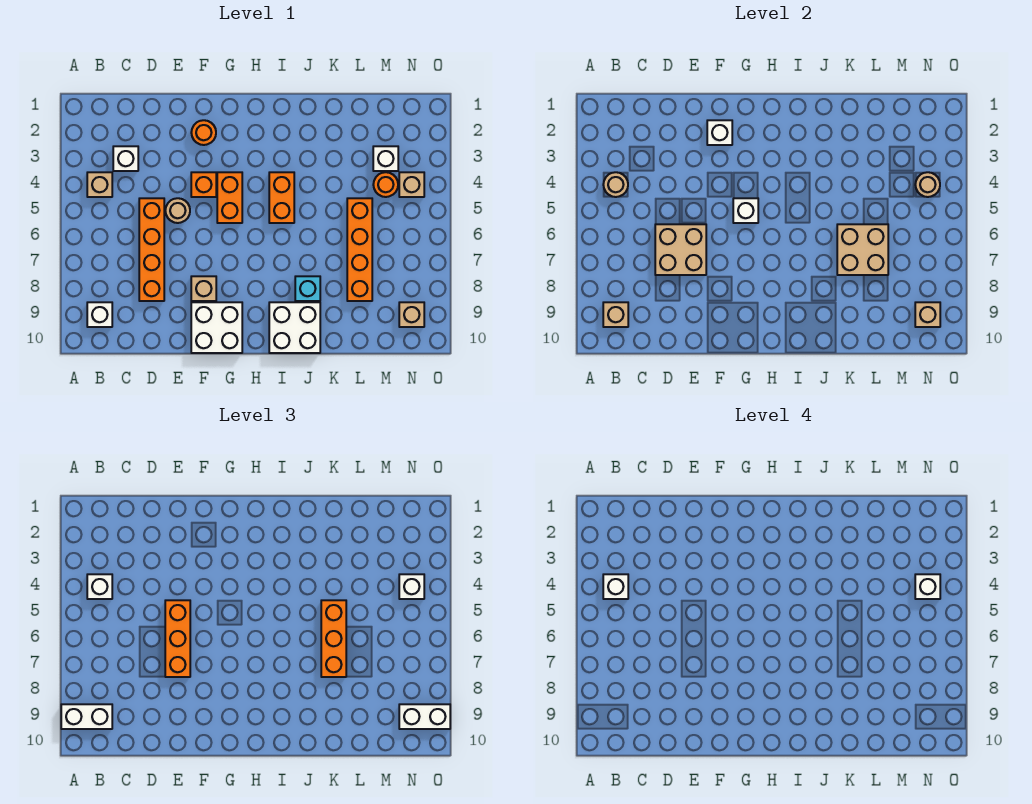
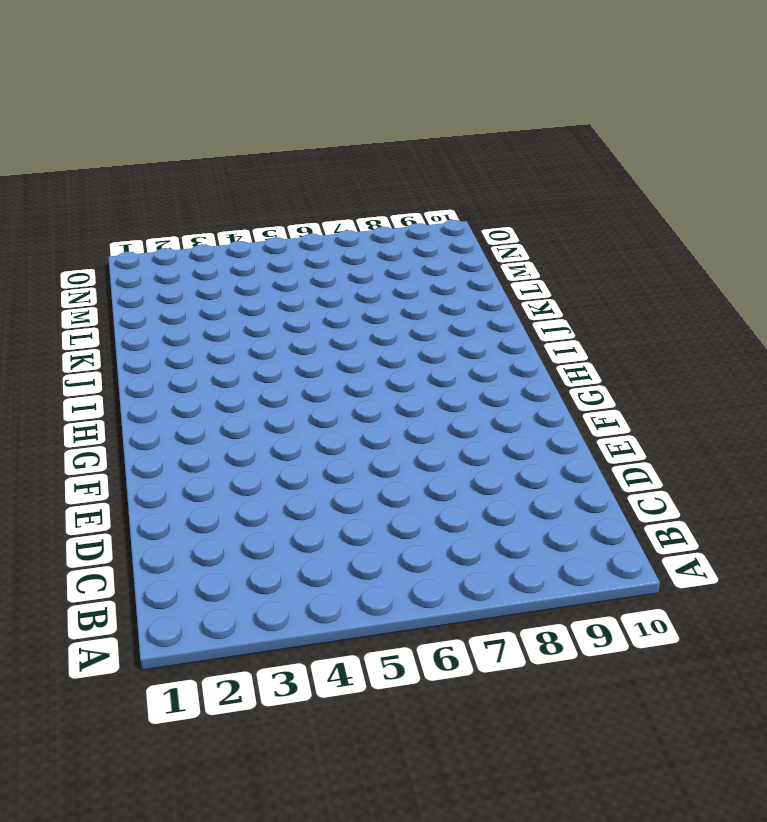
none -> tan brick B4 level 1
none -> white brick B9 level 1
none -> white brick C3 level 1
none -> orange brick D5:D8 level 1

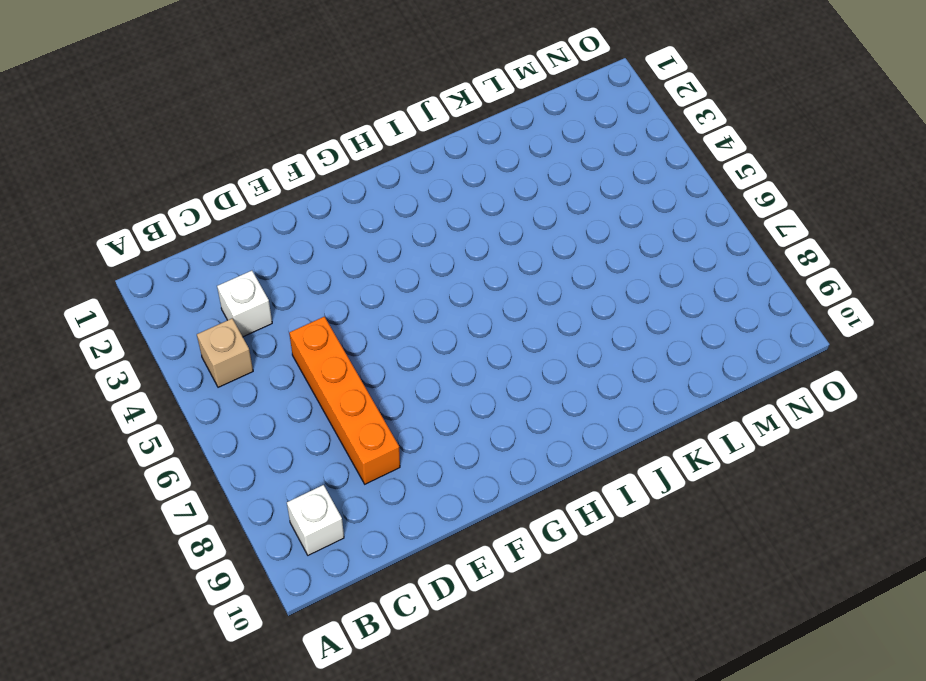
none -> tan round brick E5 level 1
none -> orange round brick F2 level 1
none -> orange brick F4 level 1
none -> tan brick F8 level 1

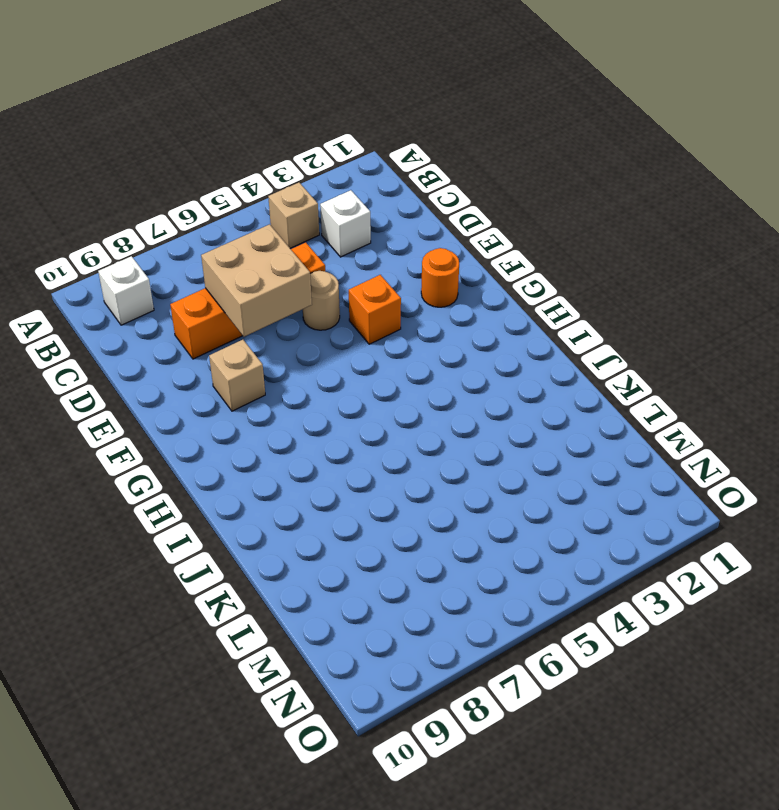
none -> white brick F9:G10 level 1
none -> orange brick G4:G5 level 1
none -> orange brick I4:I5 level 1
none -> white brick I9:J10 level 1

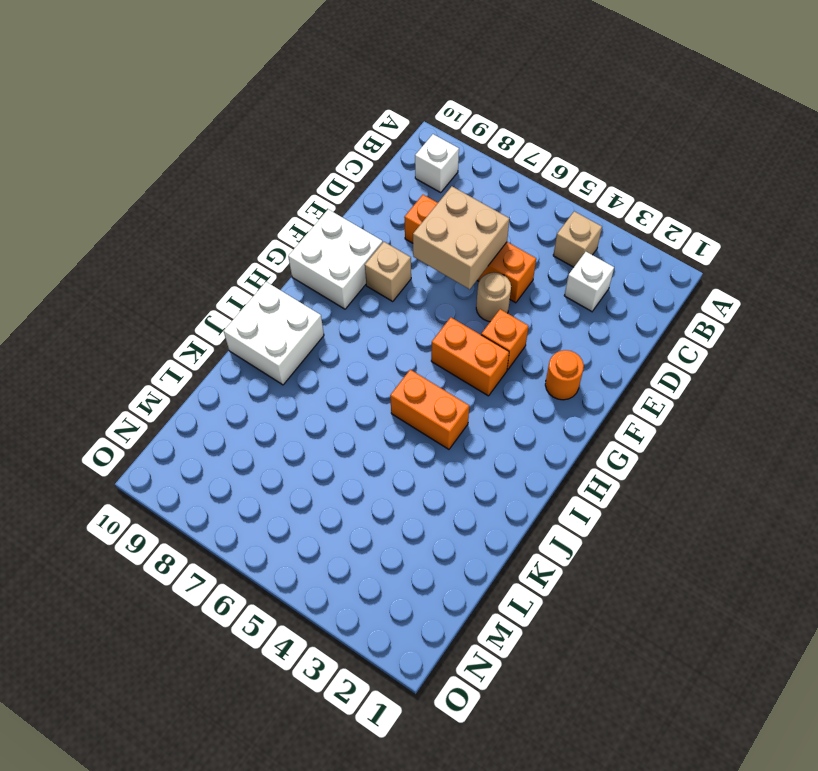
none -> cyan brick J8 level 1
none -> orange brick L5:L8 level 1
none -> white brick M3 level 1
none -> orange round brick M4 level 1

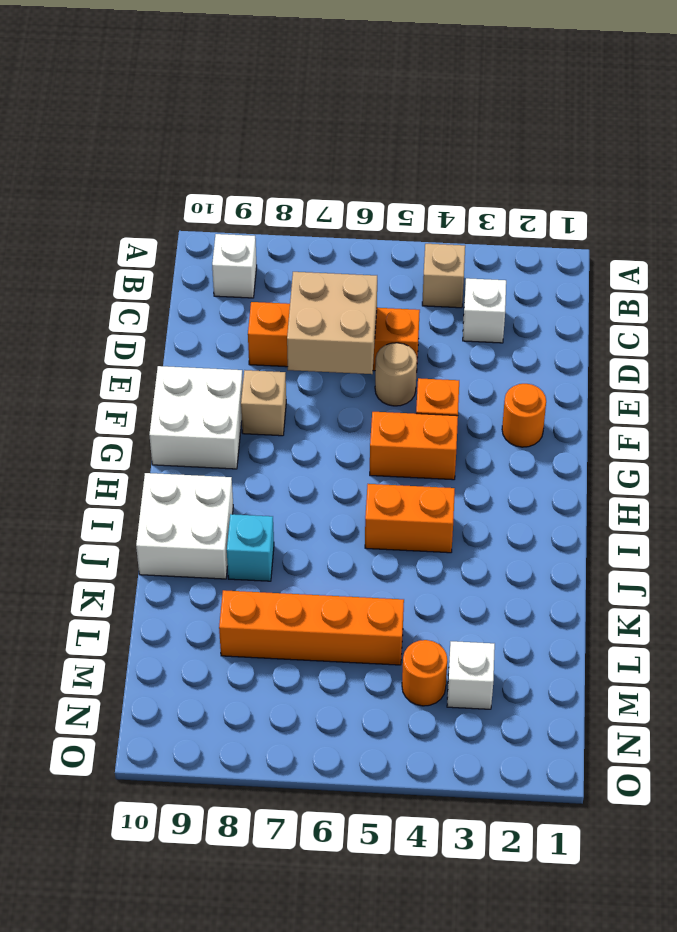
none -> tan brick N4 level 1
none -> tan brick N9 level 1
none -> tan round brick B4 level 2
none -> tan brick B9 level 2

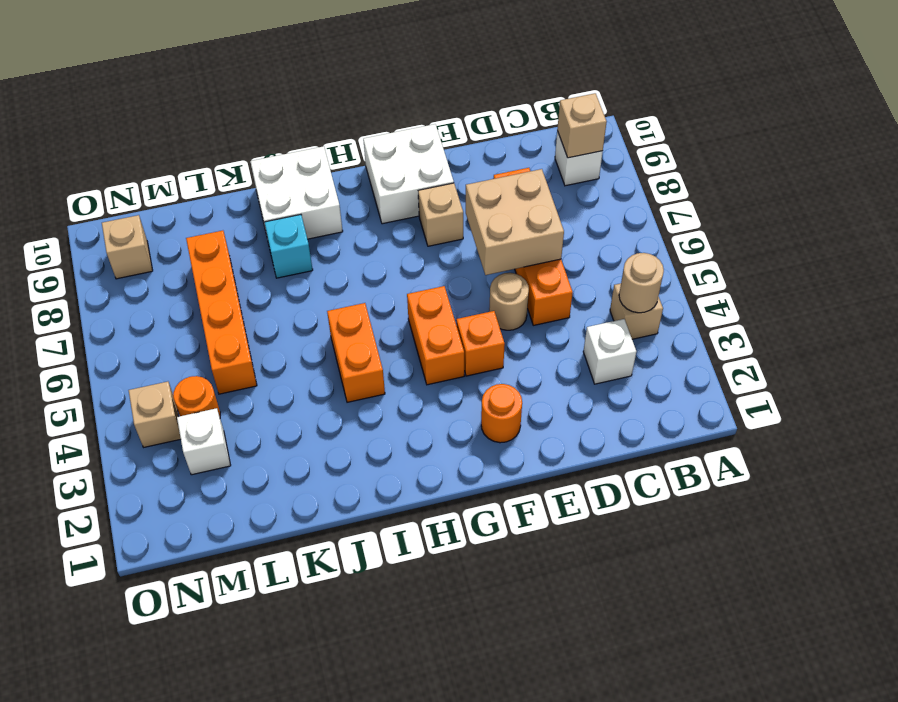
none -> white brick F2 level 2
none -> white brick G5 level 2
none -> tan brick K6:L7 level 2
none -> tan round brick N4 level 2

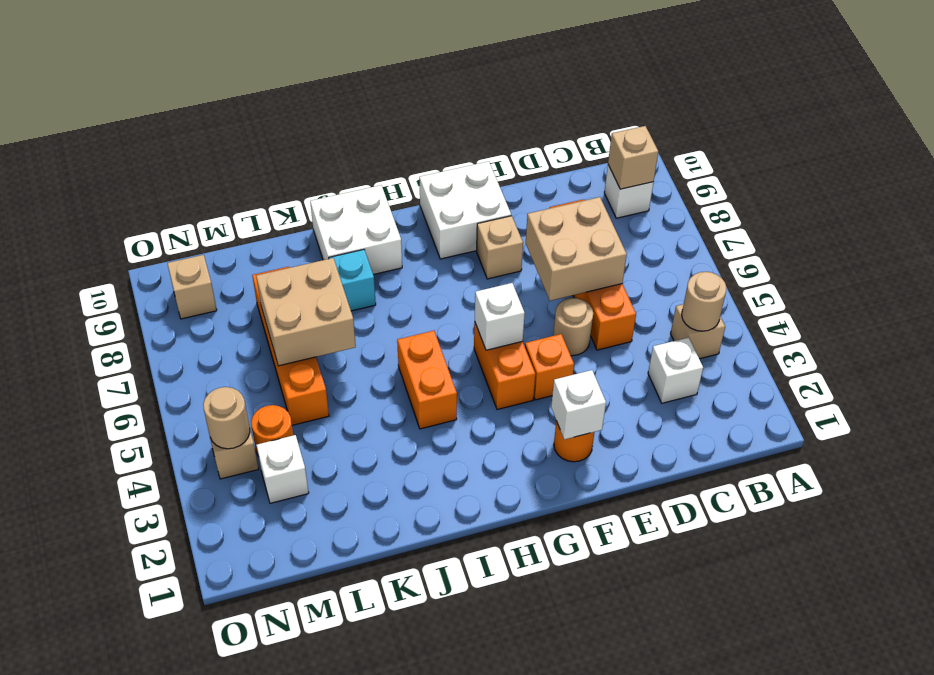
none -> tan brick N9 level 2
none -> white brick A9:B9 level 3
none -> white brick B4 level 3
none -> orange brick E5:E7 level 3

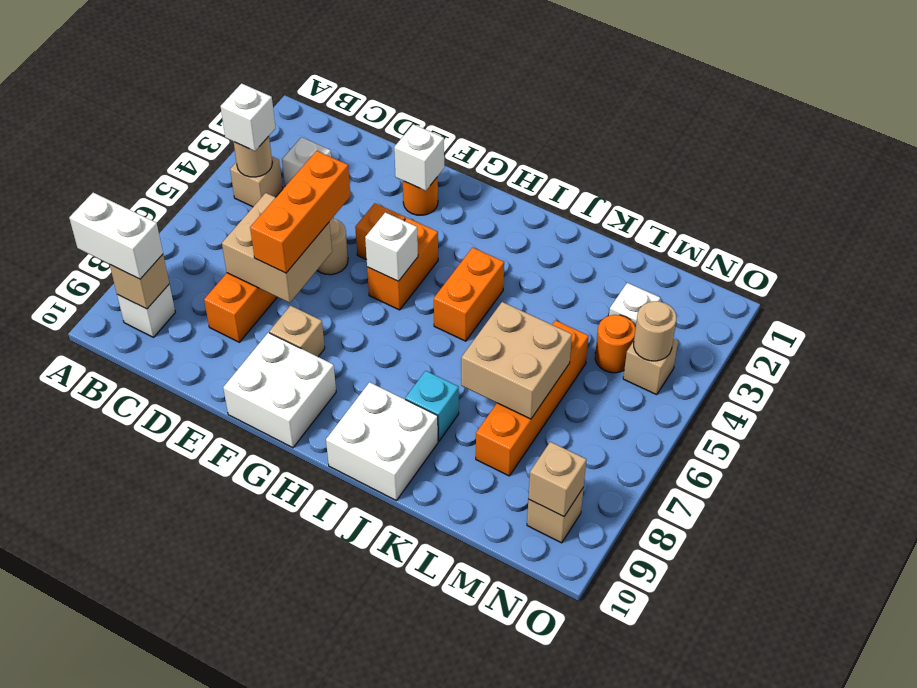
none -> orange brick K5:K7 level 3
none -> white brick N4 level 3
none -> white brick N9:O9 level 3
none -> white brick B4 level 4

